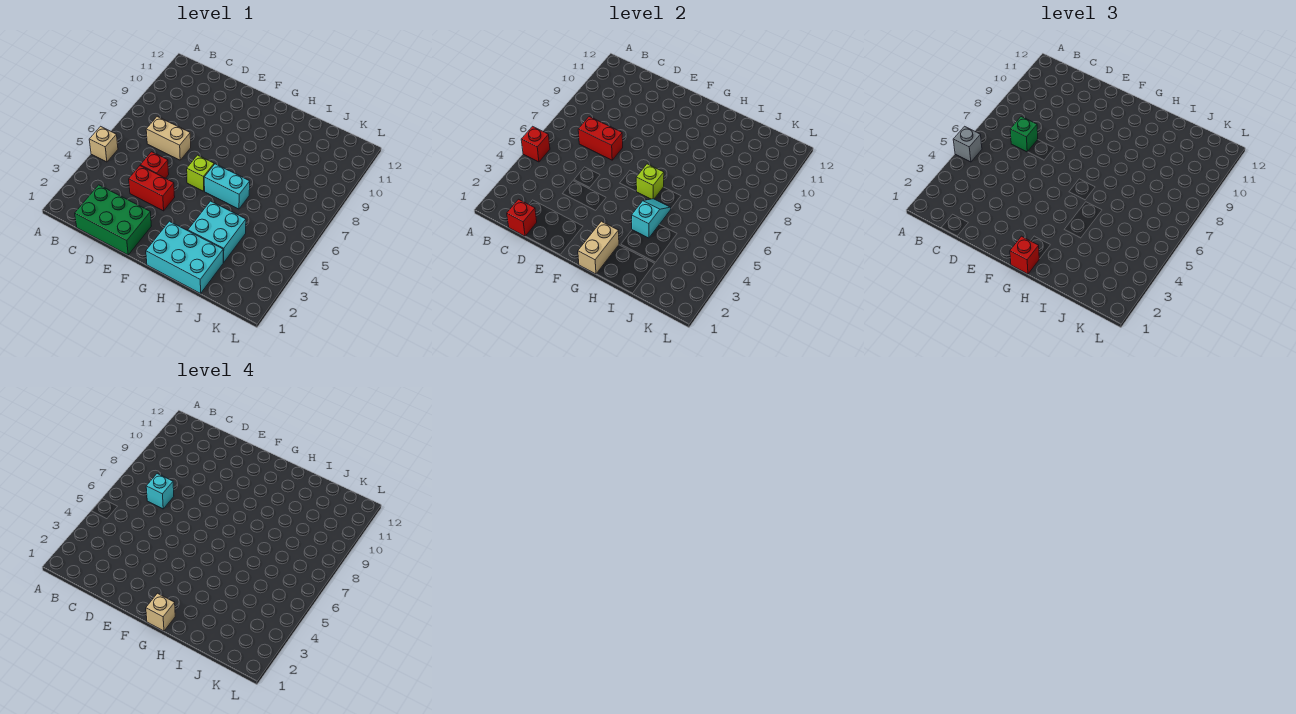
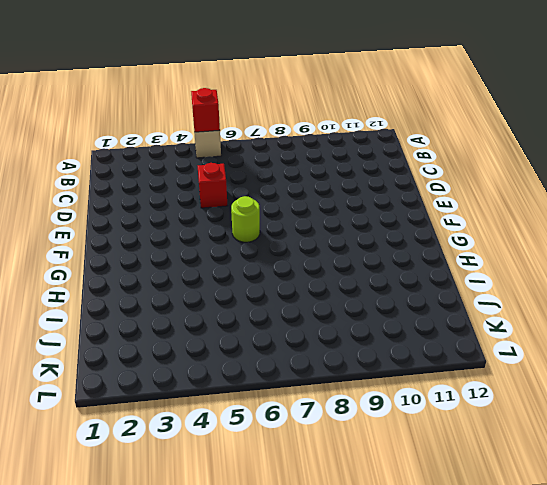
lime round brick F6 level 1 -> lime brick F6 level 1
none -> green brick C1:E2 level 1
none -> tan brick C7:D7 level 1
none -> red brick D4:E4 level 1

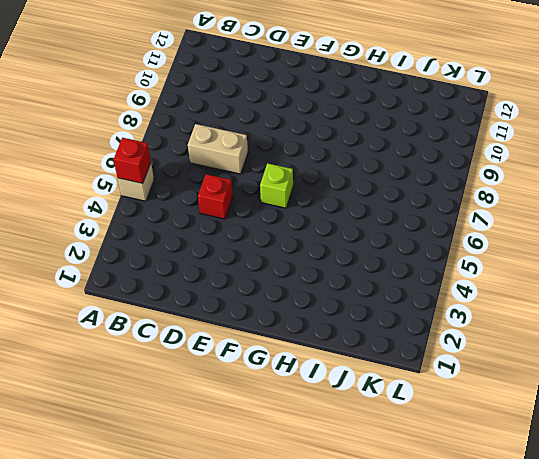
none -> green brick C1:E2 level 1
none -> red brick D4:E4 level 1
none -> cyan brick G1:I2 level 1

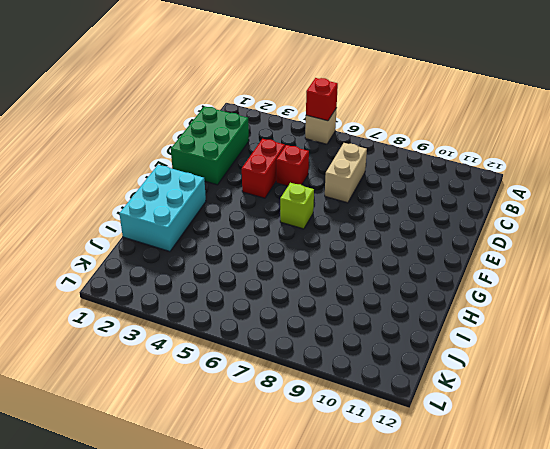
none -> cyan brick G6:H6 level 1
none -> cyan brick H3:I4 level 1
none -> red brick C1 level 2

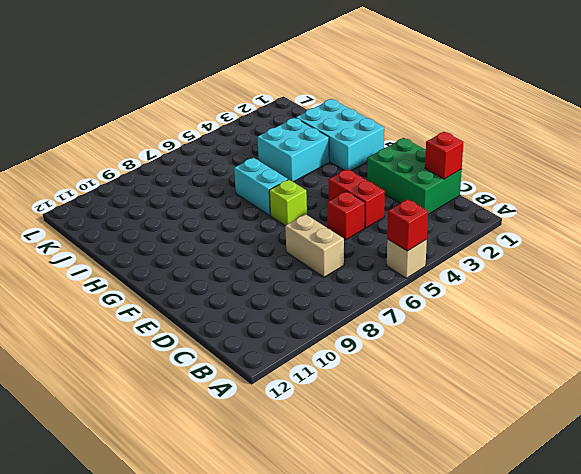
none -> red brick C7:D7 level 2
none -> tan brick G1:G2 level 2
none -> lime brick G6 level 2

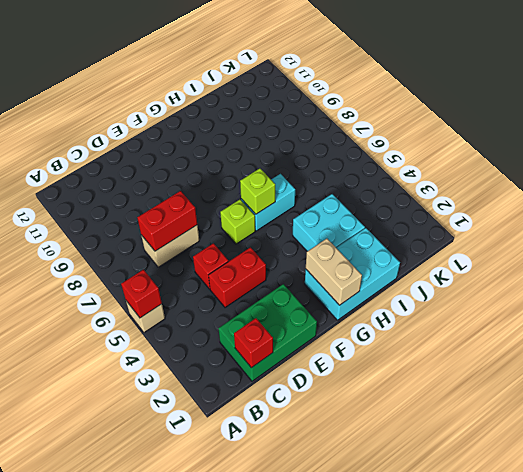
none -> cyan slope H4:H5 level 2 top 4
none -> grey brick A5 level 3
none -> green brick C7 level 3

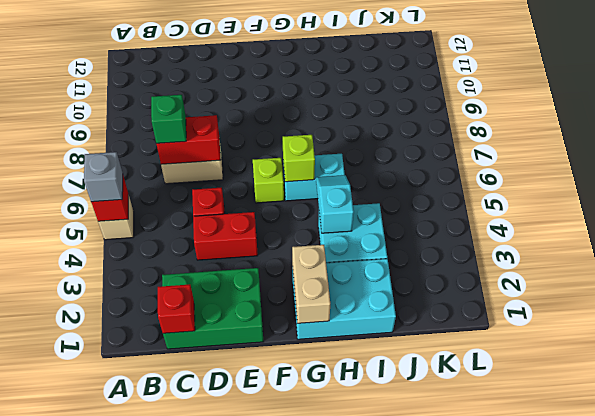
none -> red brick G1 level 3
none -> cyan brick C7 level 4
none -> tan brick G1 level 4

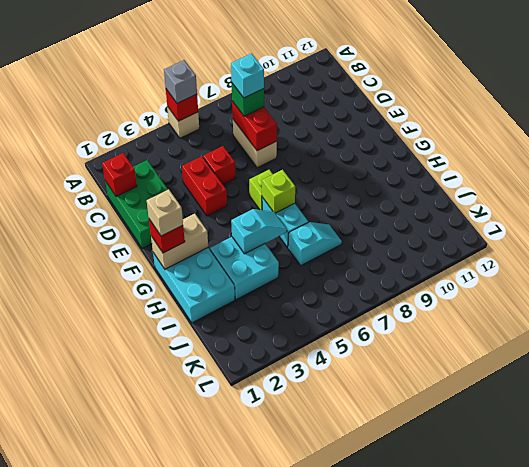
cyan slope I6:I7 level 1 top 6 -> none

